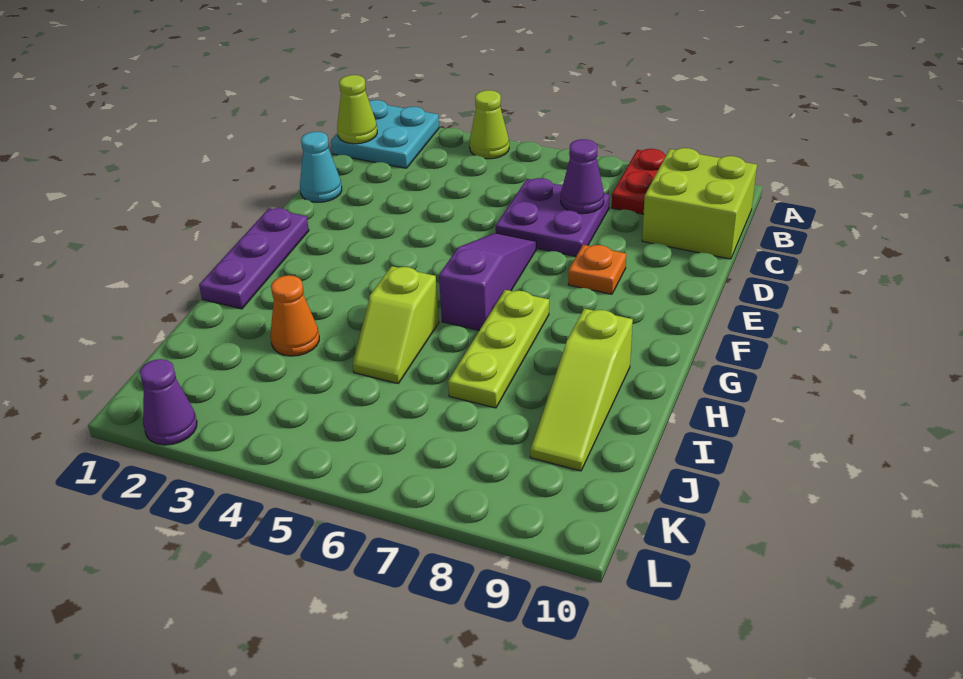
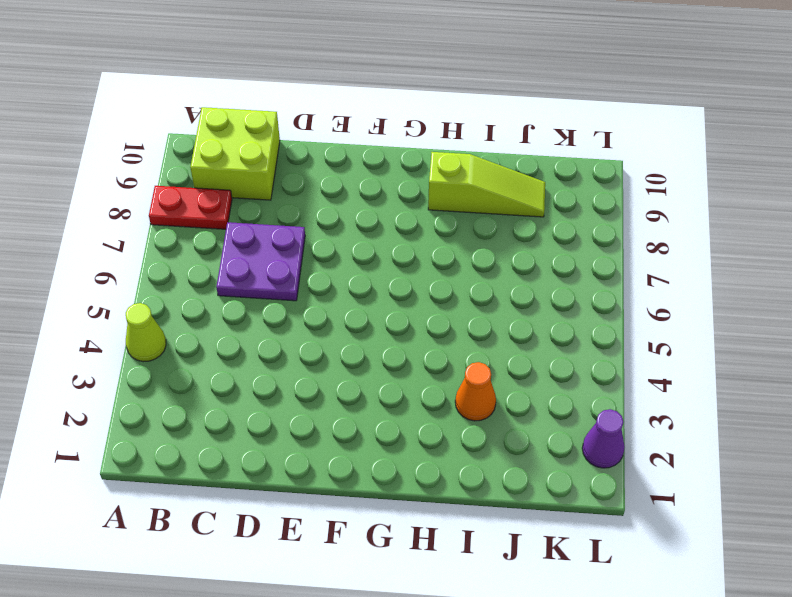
none -> cyan plate A1:B2 level 1
none -> cyan cone D1 level 1
none -> purple slope E6:G6 level 1 top G

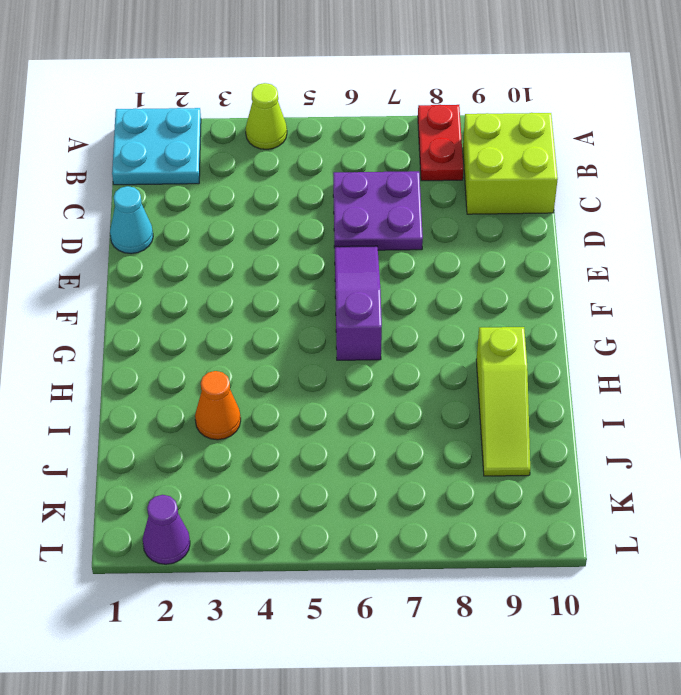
none -> orange plate E8 level 1
none -> purple plate F1:H1 level 1
none -> lime plate G7:I7 level 1

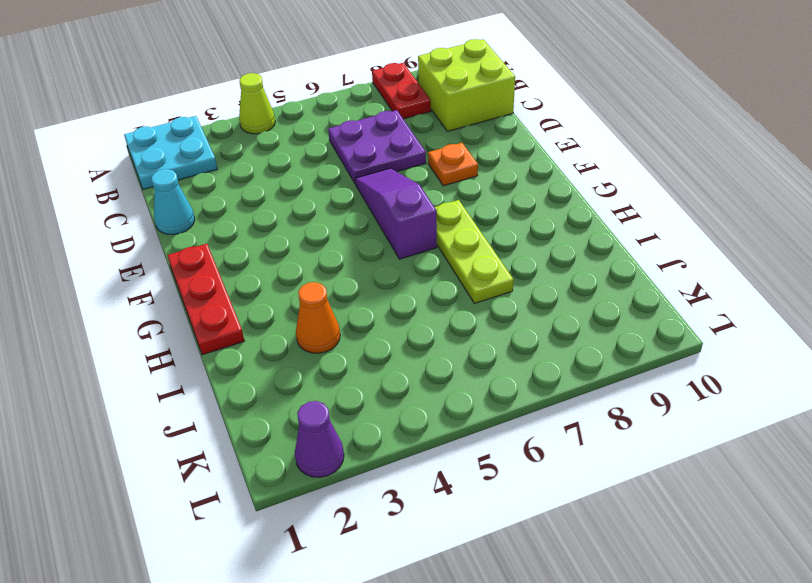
red plate F1:H1 level 1 -> purple plate F1:H1 level 1
none -> lime slope H5:I5 level 1 top H
none -> lime slope H9:J9 level 1 top H
none -> lime cone B1 level 2

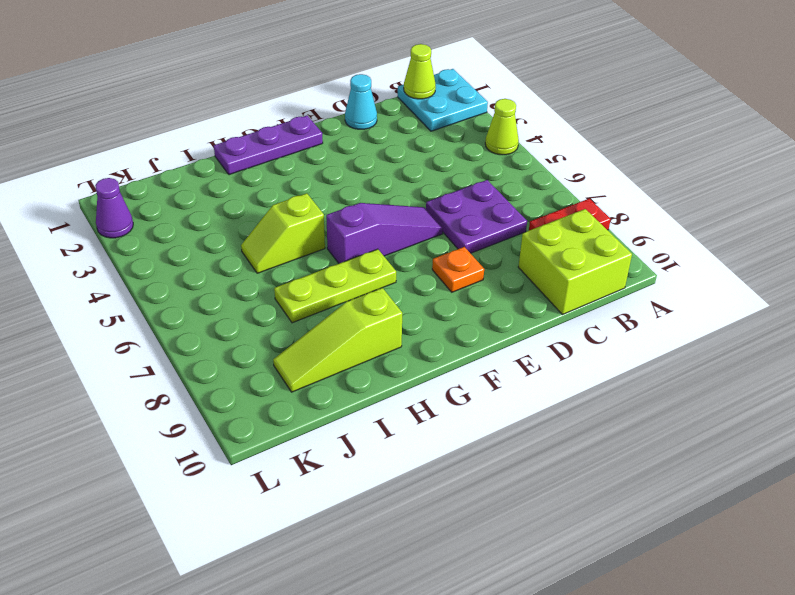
none -> orange cone I3 level 1
none -> purple cone C7 level 2

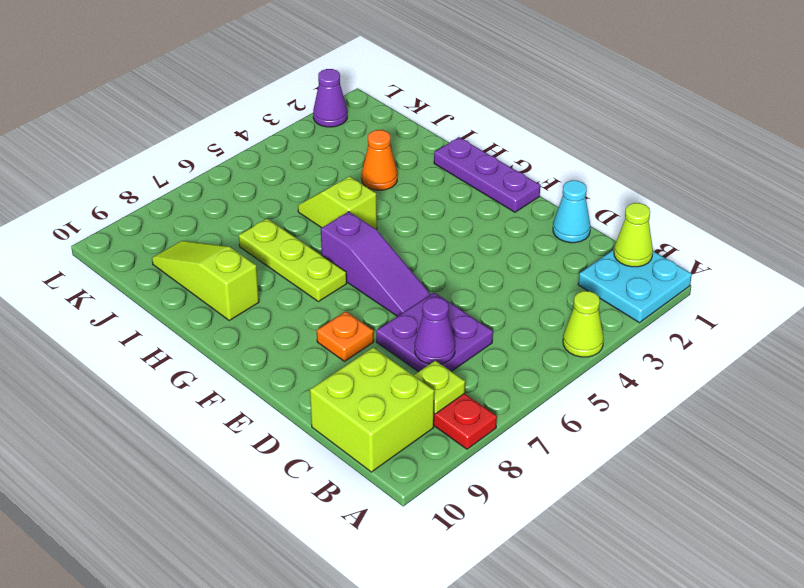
lime plate B8 level 2 -> none

